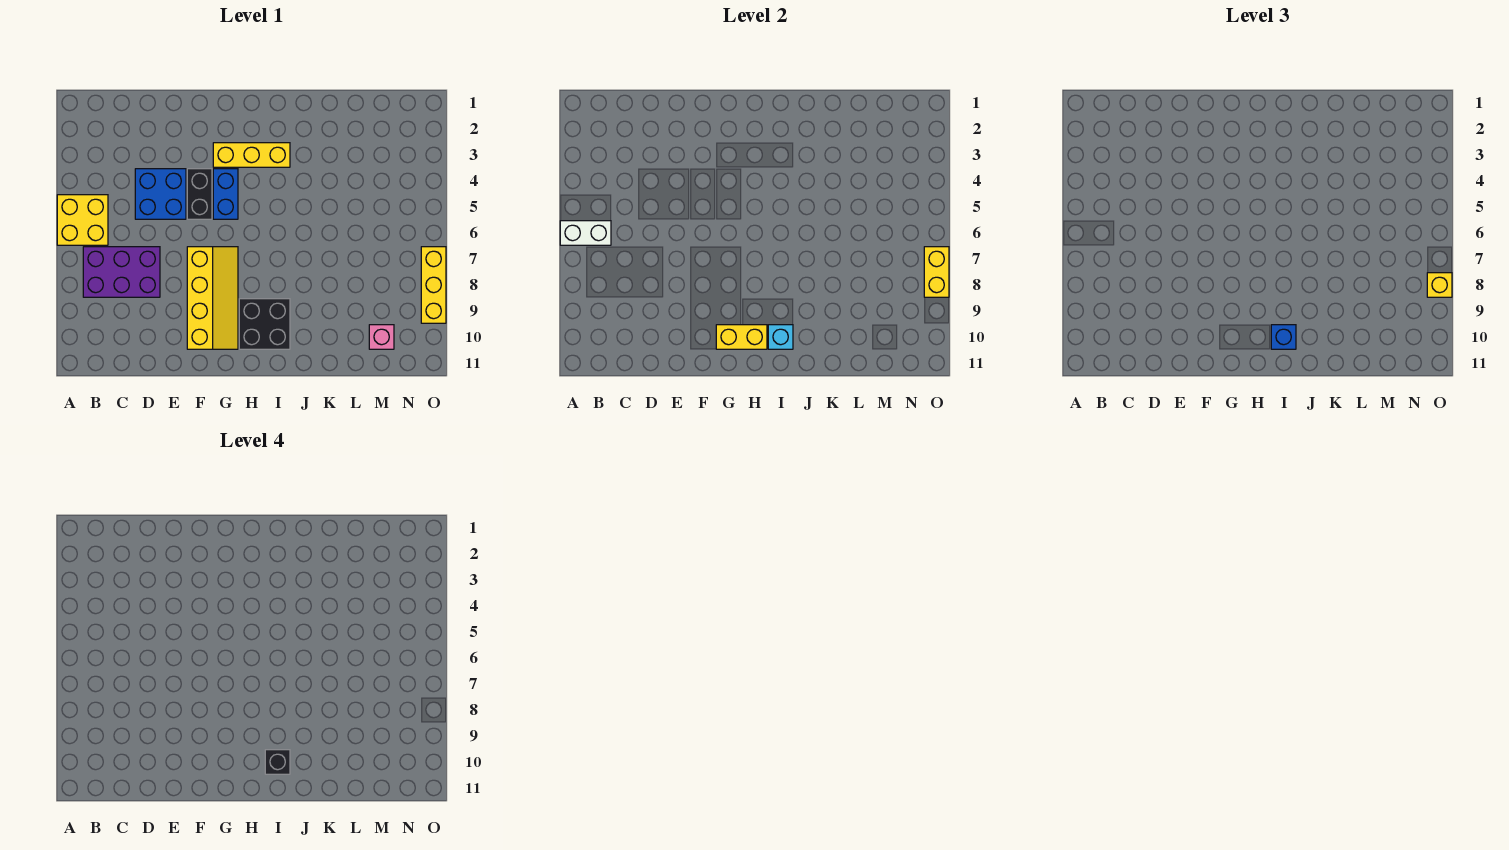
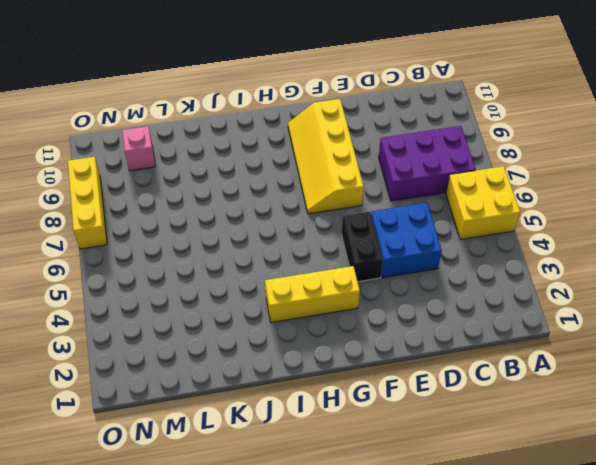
none -> blue brick G4:G5 level 1
none -> black brick H9:I10 level 1
none -> white brick A6:B6 level 2

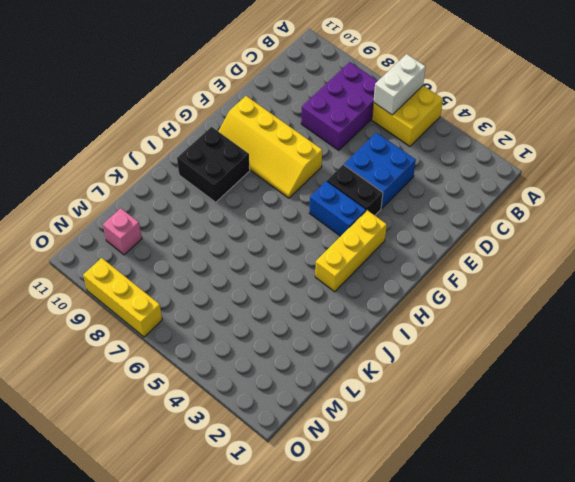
none -> yellow brick G10:H10 level 2
none -> cyan brick I10 level 2
none -> yellow brick O7:O8 level 2

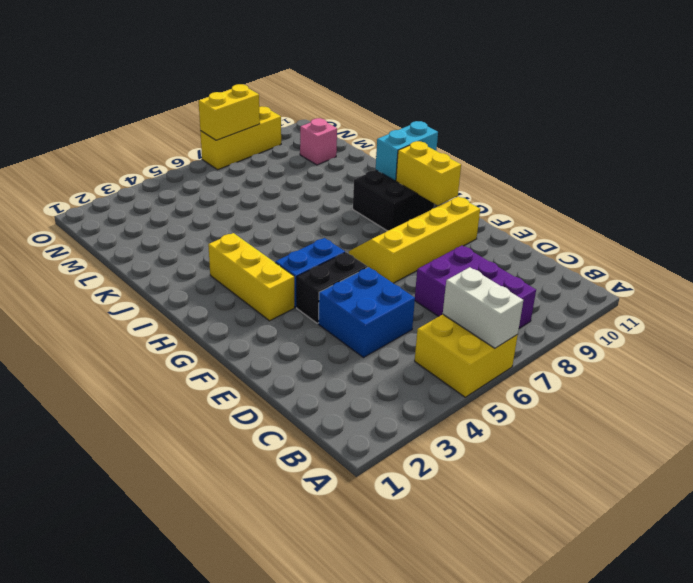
cyan brick I10:I11 level 2 -> cyan brick I10 level 2
none -> blue brick I10 level 3
none -> yellow brick O8 level 3
none -> black brick I10 level 4

